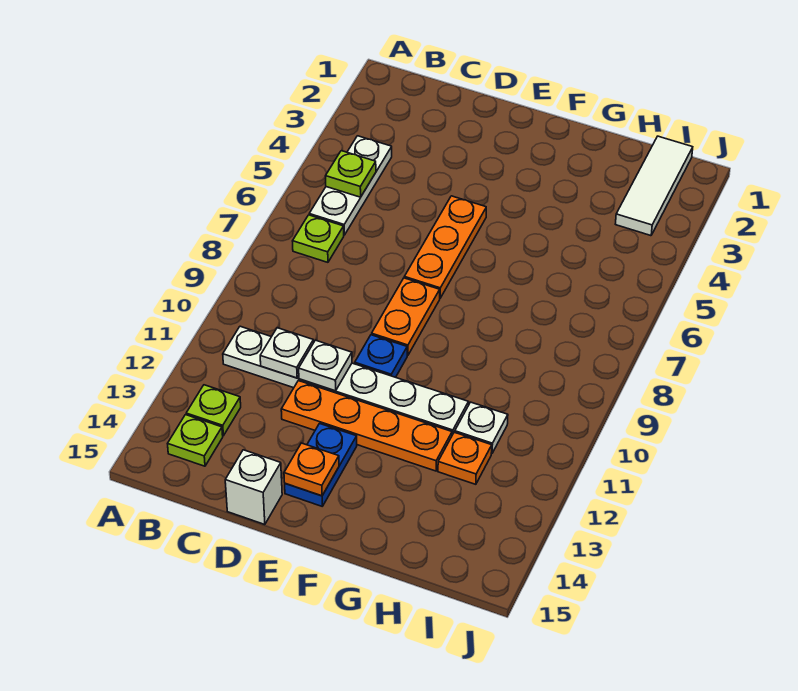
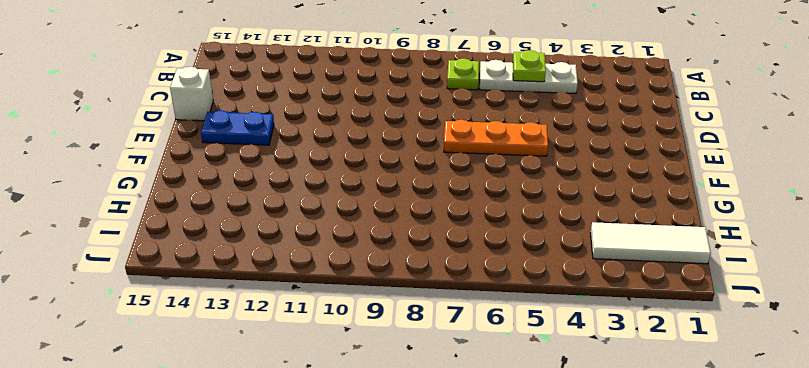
none -> white plate B11:G11 level 1
none -> lime plate B13 level 1
none -> lime plate B14 level 1

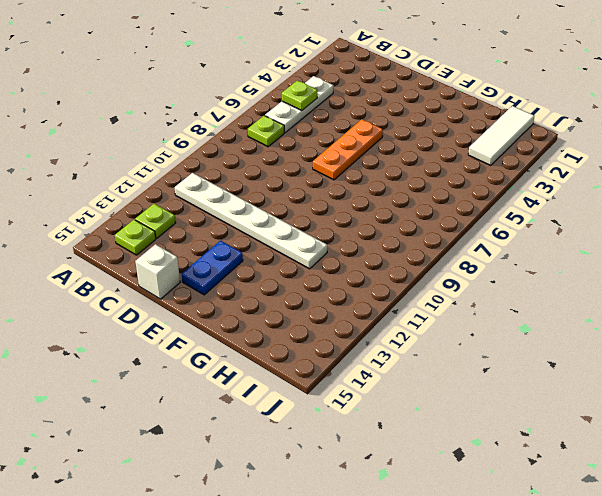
none -> orange plate D12:G12 level 1
none -> orange plate E8:E9 level 1
none -> blue plate E10 level 1

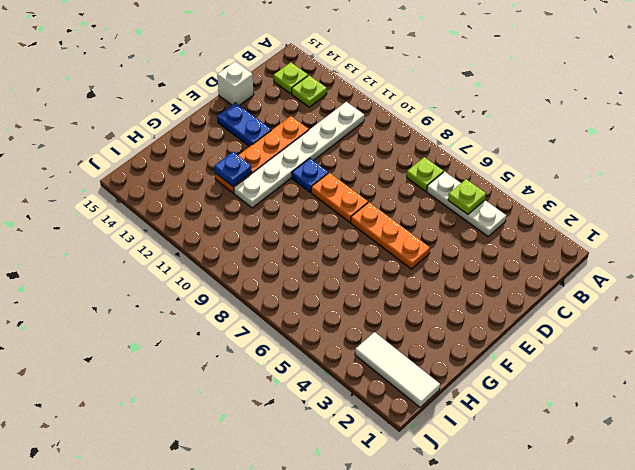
blue plate G12 level 2 -> none
none -> white plate H11 level 1
none -> orange plate H12 level 1
none -> white plate C11 level 2

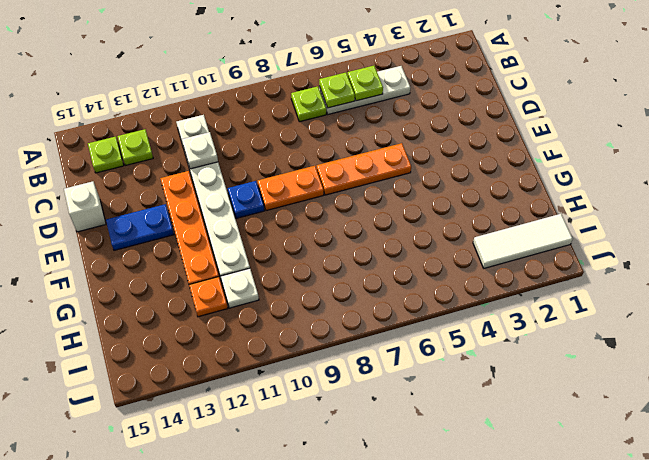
lime plate B6 level 2 -> none
none -> white plate D11 level 2
none -> orange plate E14 level 2

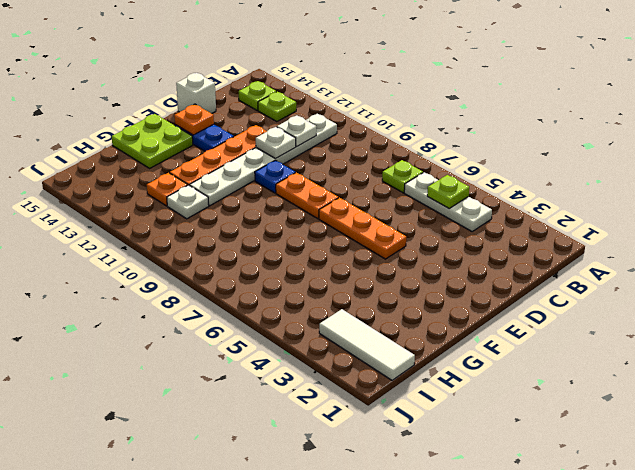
lime plate F14:G15 level 1 -> none

